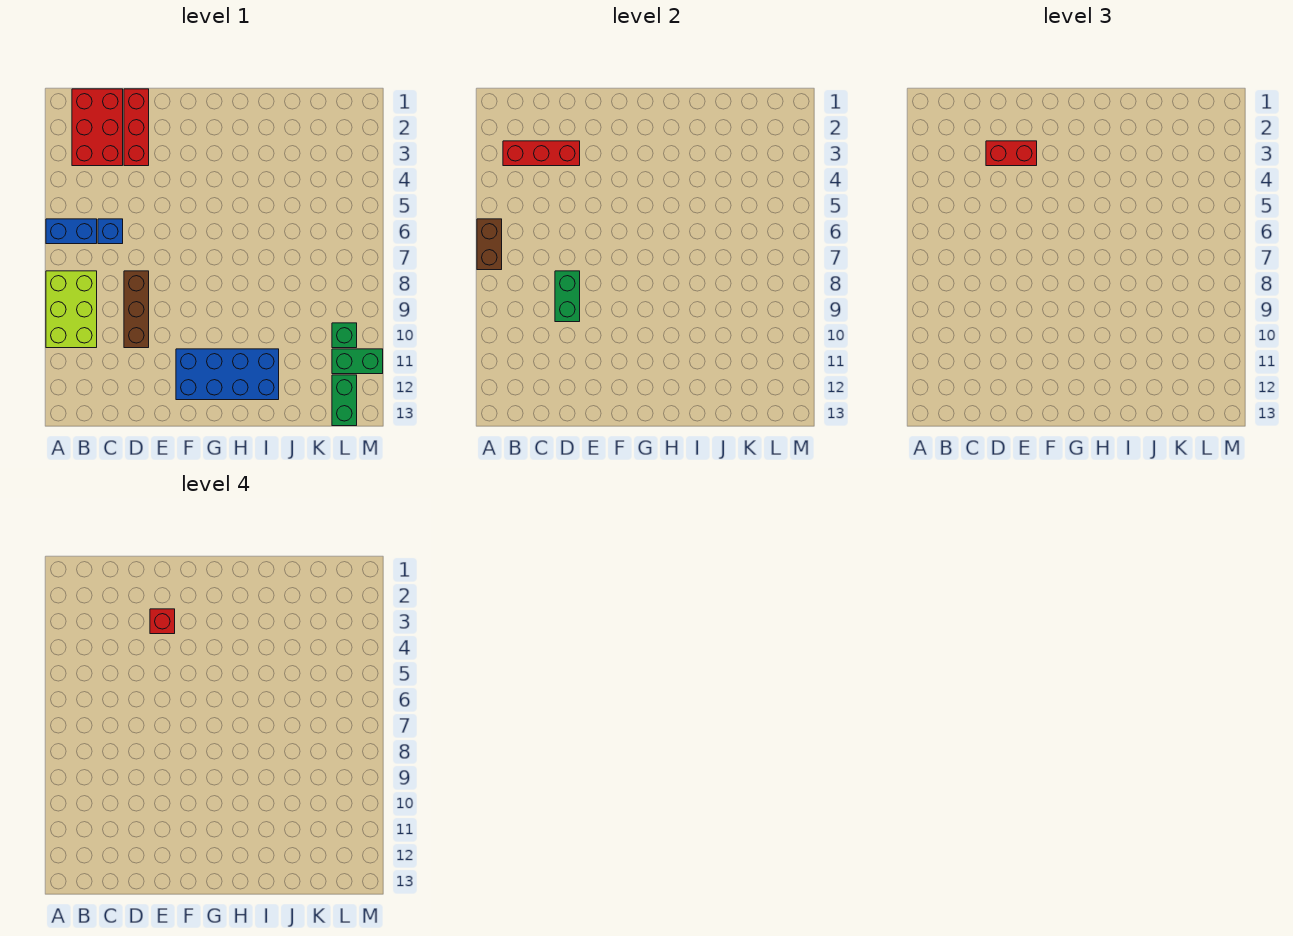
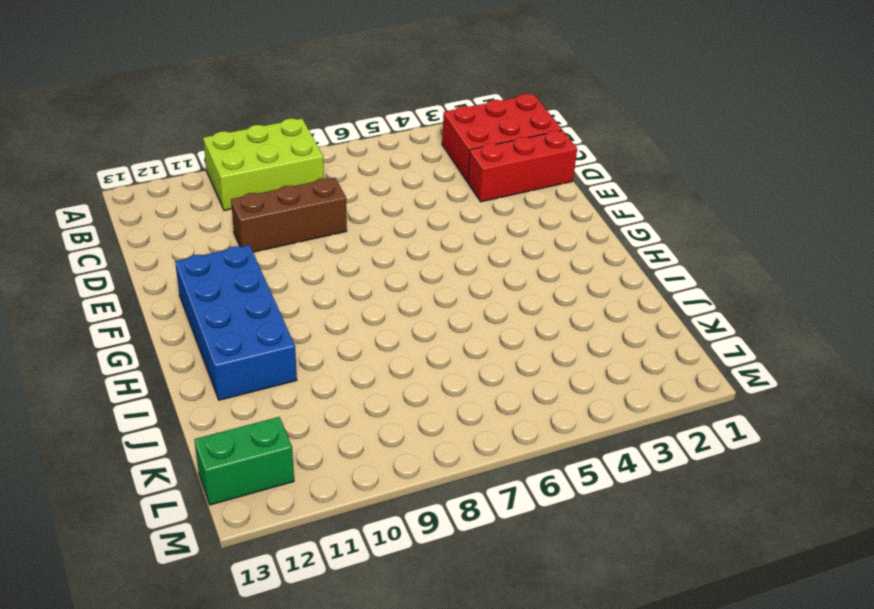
none -> blue brick A6:B6 level 1
none -> blue brick C6 level 1
none -> green brick L10 level 1

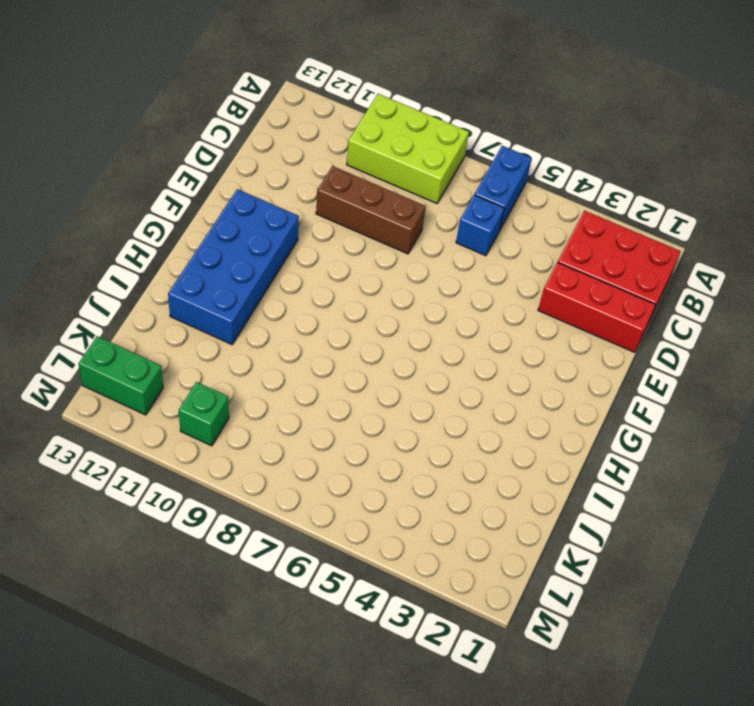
none -> green brick L11:M11 level 1
none -> brown brick A6:A7 level 2
none -> red brick B3:D3 level 2

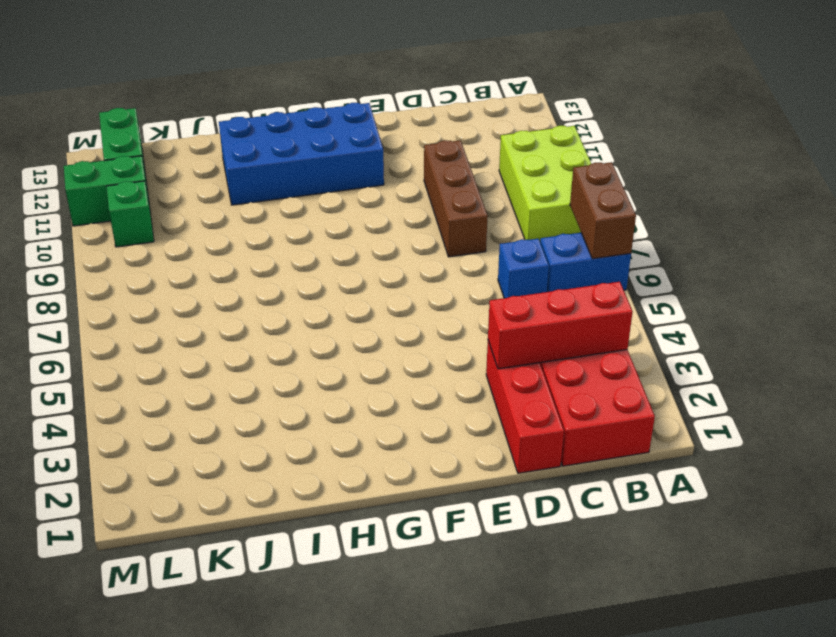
none -> green brick D8:D9 level 2
none -> red brick D3:E3 level 3
none -> red brick E3 level 4

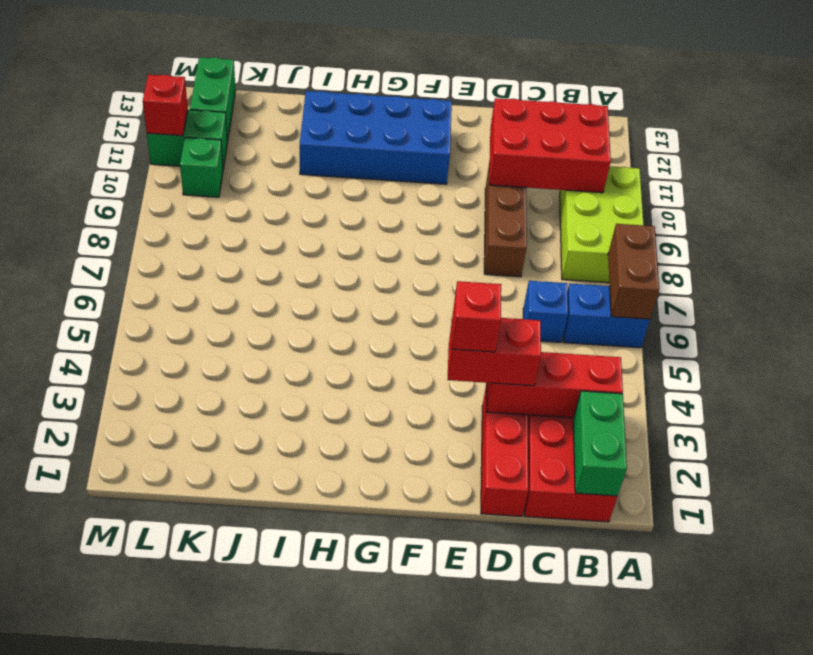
green brick B1:B2 level 2 -> green brick D8:D9 level 2
red brick B10:D11 level 2 -> none
red brick M11 level 2 -> none

